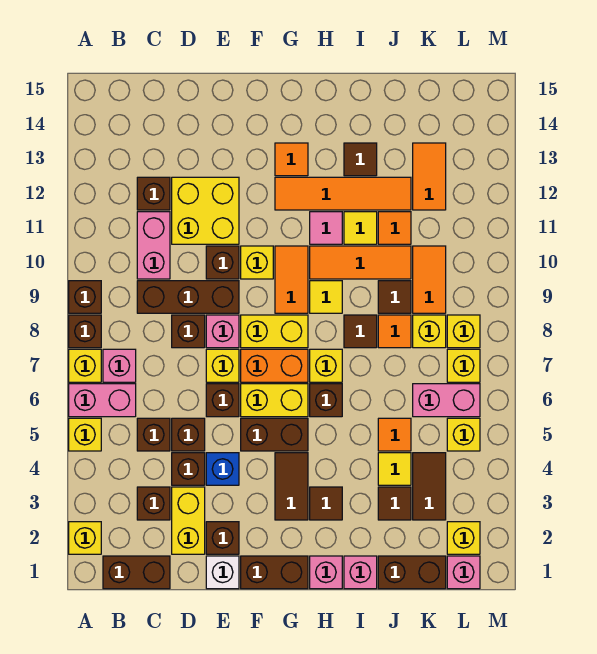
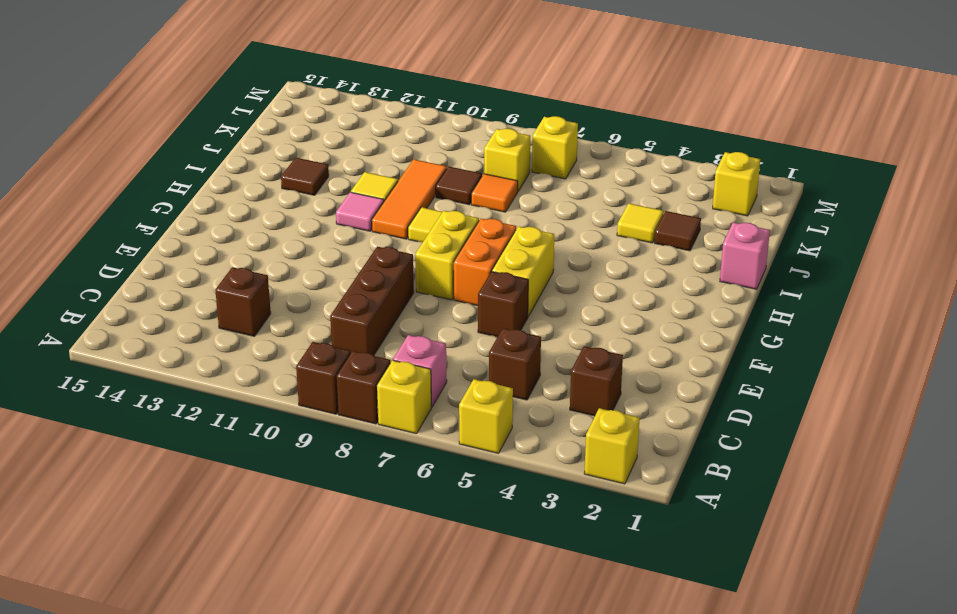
none -> pink brick A6:B6 level 1
none -> brown brick B1:C1 level 1
none -> pink brick C10:C11 level 1
none -> yellow brick D2:D3 level 1

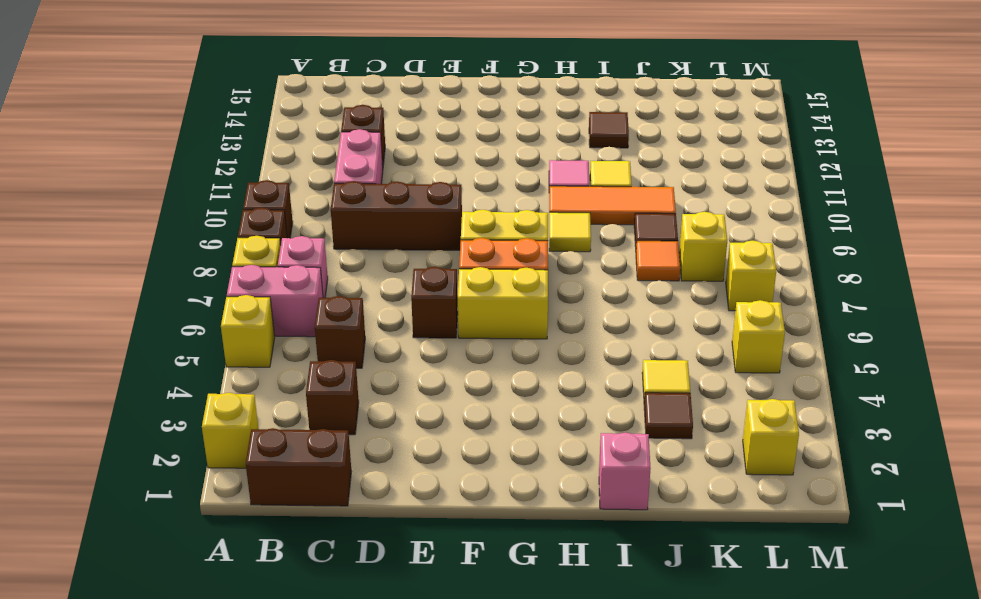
none -> yellow brick D2:D3 level 1
none -> brown brick D4 level 1
none -> brown brick D5 level 1
none -> brown brick D8 level 1

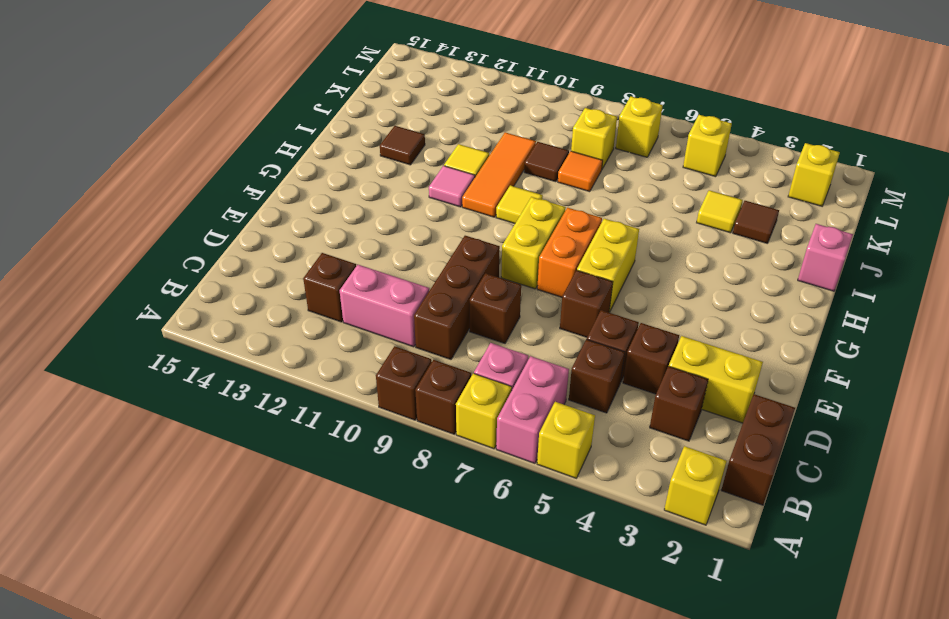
none -> yellow brick D11:E12 level 1
none -> white brick E1 level 1
none -> brown brick E2 level 1
none -> blue brick E4 level 1

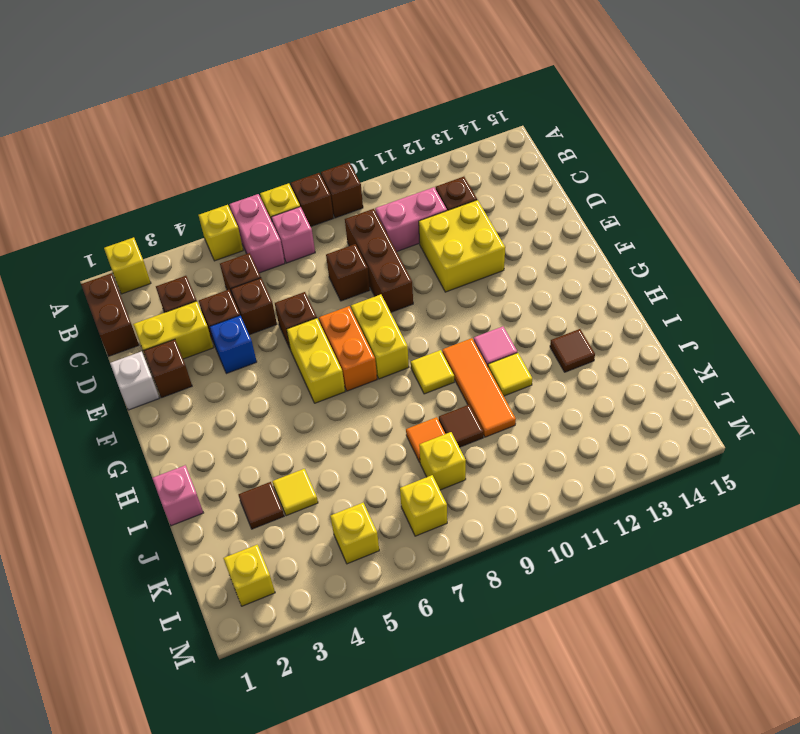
none -> yellow brick E7 level 1
none -> pink brick E8 level 1
none -> brown brick E10 level 1
none -> brown brick F1:G1 level 1

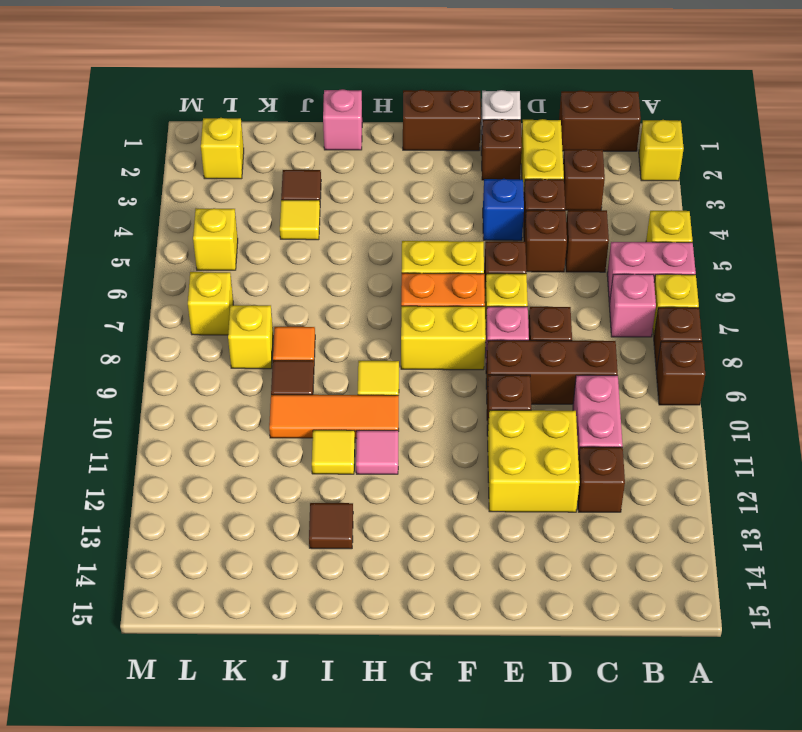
none -> brown brick F5:G5 level 1
none -> yellow brick F10 level 1
none -> brown tile G3:G4 level 1
none -> orange tile G9:G10 level 1

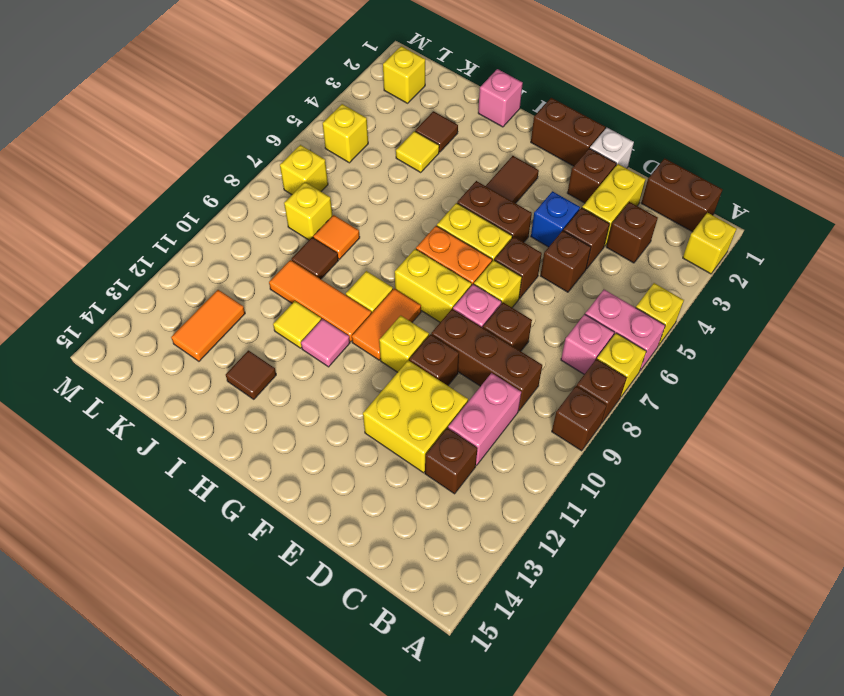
none -> brown brick C5 level 1
none -> orange tile G12:J12 level 1
none -> orange tile G13 level 1
none -> pink brick H1 level 1

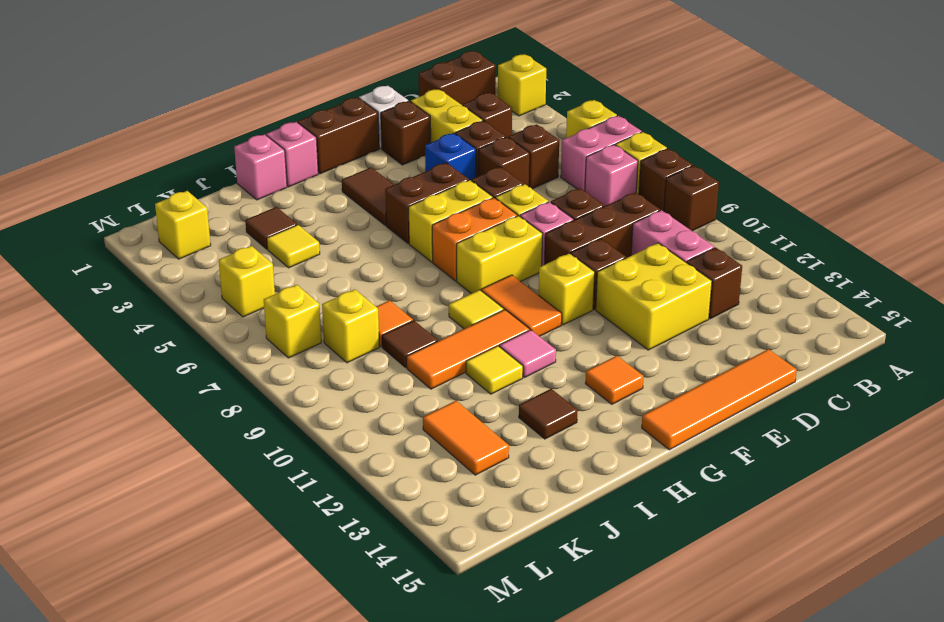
orange tile D15:G15 level 1 -> orange tile G12:J12 level 1
none -> brown tile H3 level 1
none -> brown brick H6 level 1
none -> yellow brick H7 level 1
none -> brown tile I8 level 1

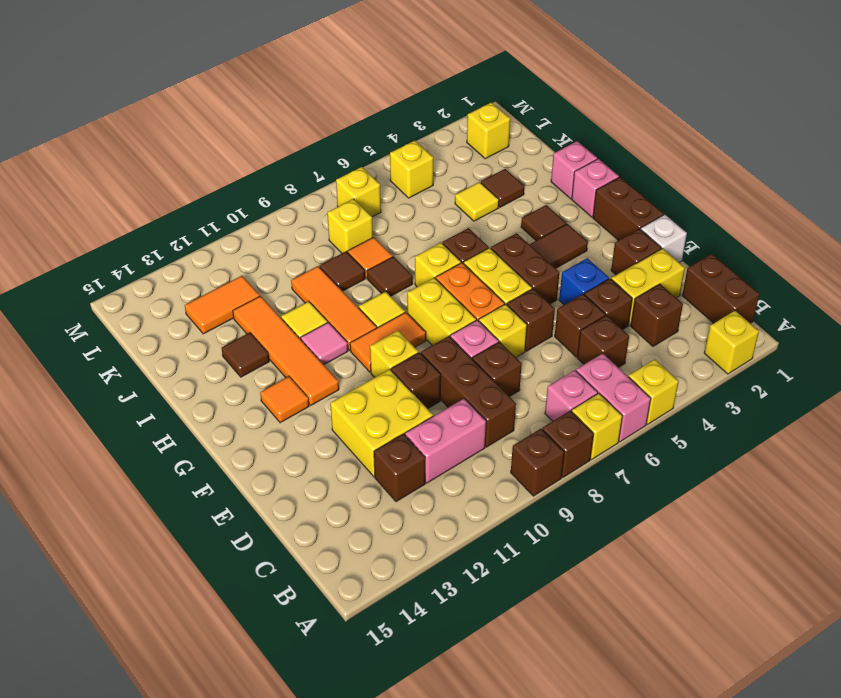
none -> brown brick J1:K1 level 1
none -> orange tile J5 level 1
none -> orange tile J11 level 1
none -> brown tile K3:K4 level 1

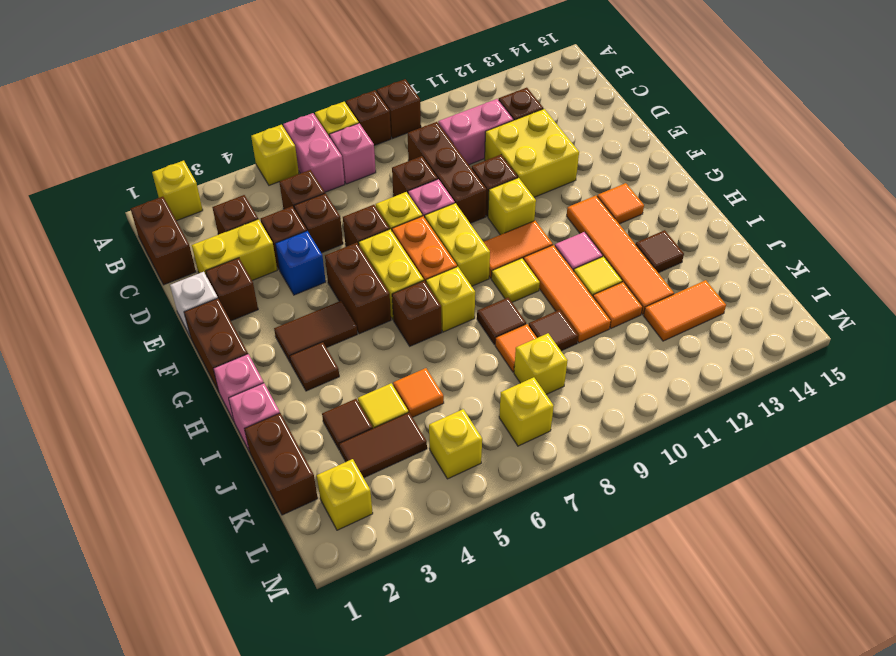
none -> pink brick K6:L6 level 1
none -> orange tile K9:K10 level 1
none -> pink brick L1 level 1
none -> yellow brick L8 level 1

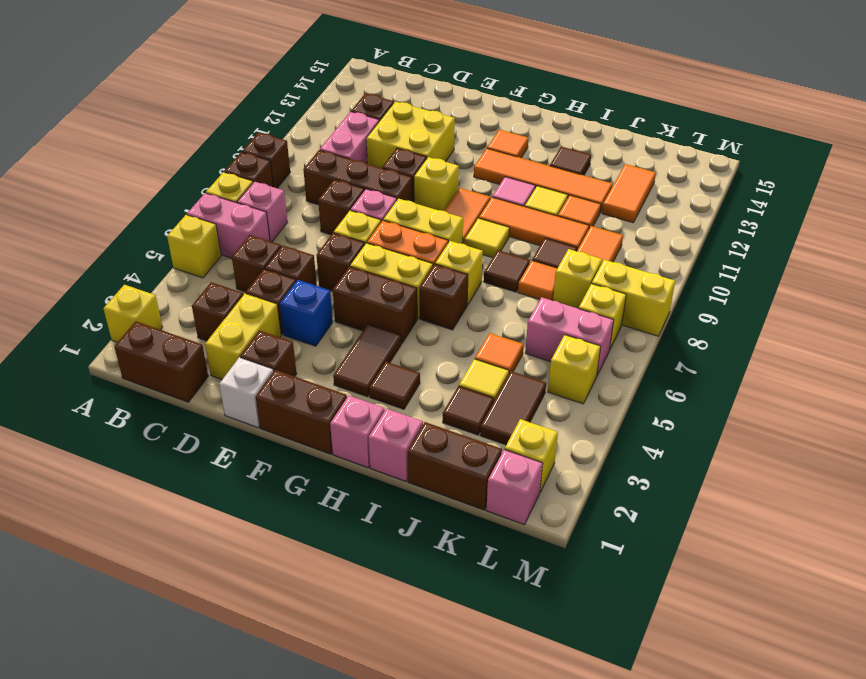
yellow brick L8:M8 level 1 -> yellow brick L8 level 1

